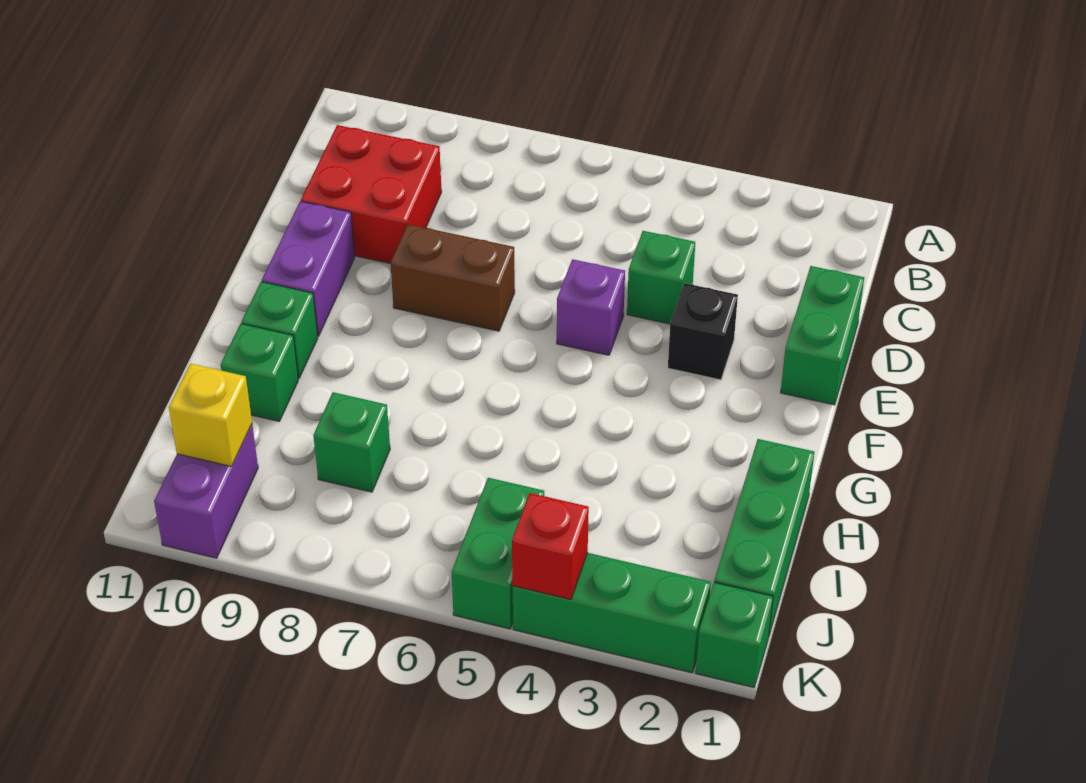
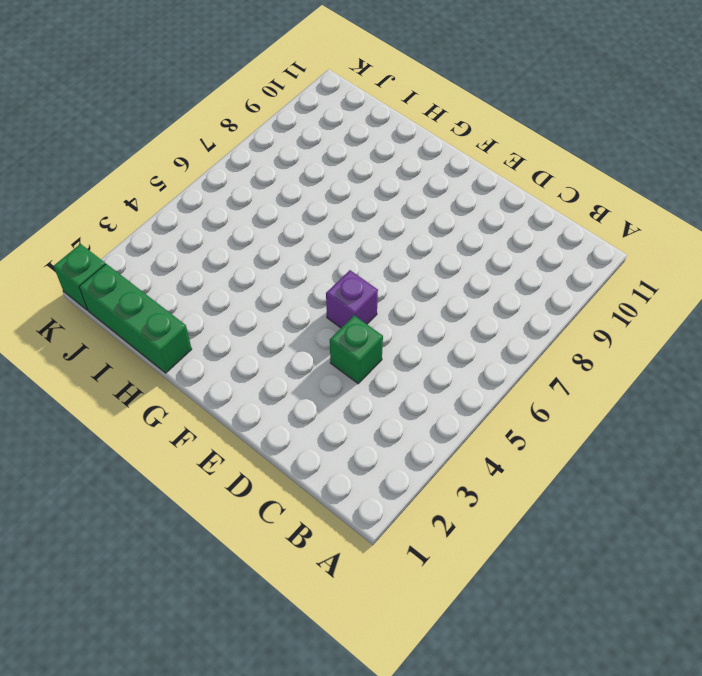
none -> red brick C9:D10 level 1
none -> green brick D1:E1 level 1
none -> black brick E3 level 1

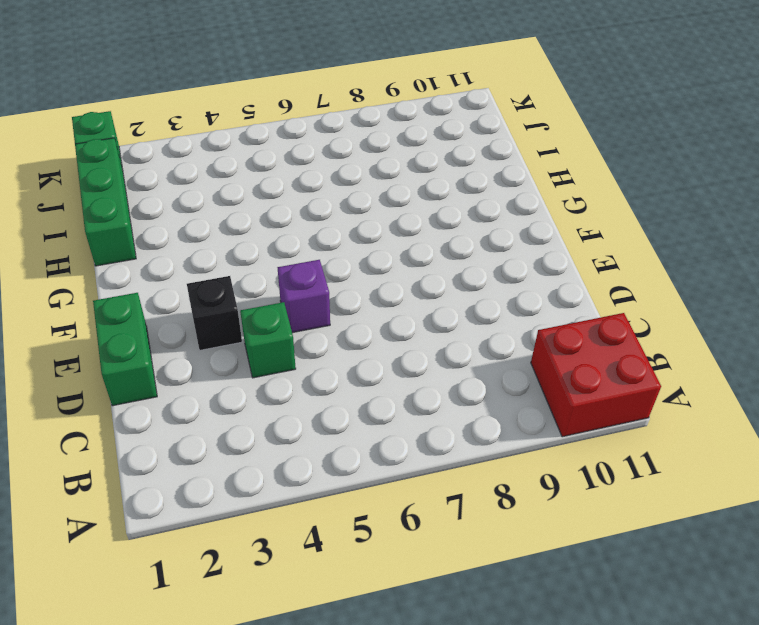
red brick A10:B11 level 1 -> red brick C9:D10 level 1
none -> brown brick E7:E8 level 1
none -> purple brick E10:F10 level 1
none -> green brick G10 level 1

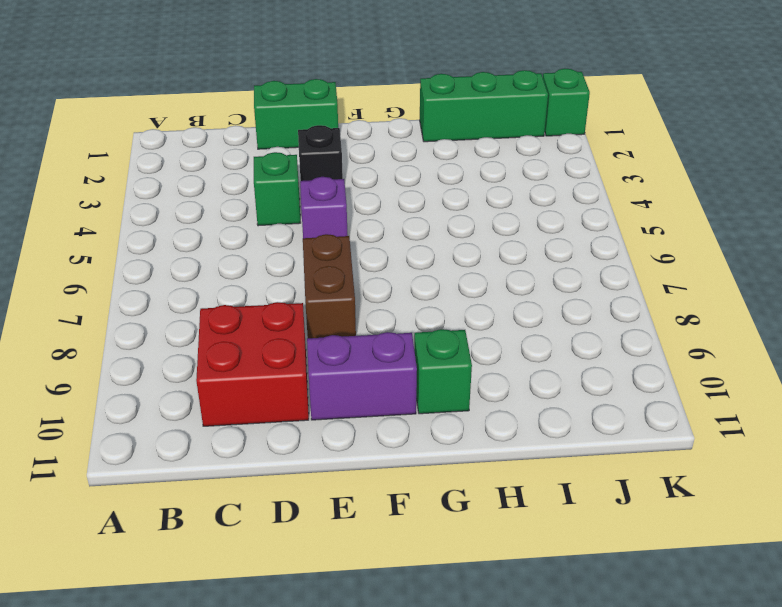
none -> green brick H10 level 1
none -> green brick I8 level 1
none -> green brick J5:K5 level 1

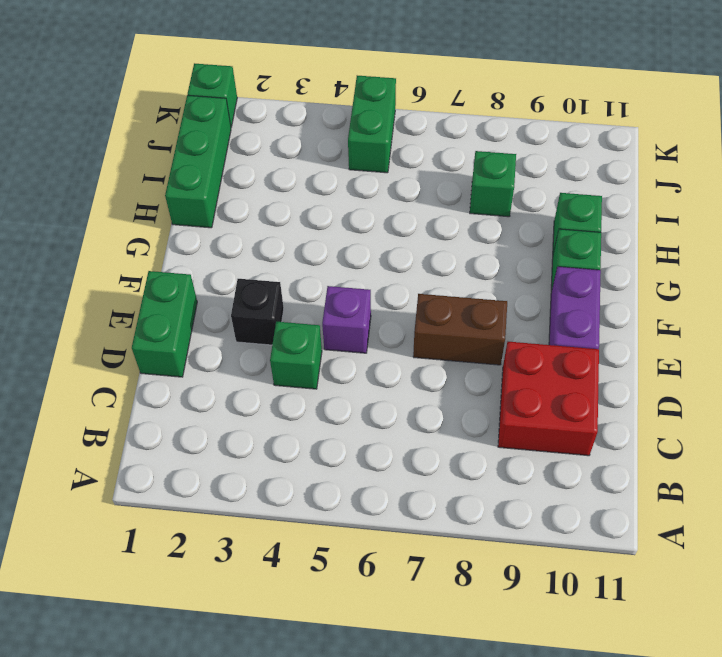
none -> purple brick J10:K10 level 1
none -> green brick K2:K4 level 1
none -> yellow brick J10 level 2

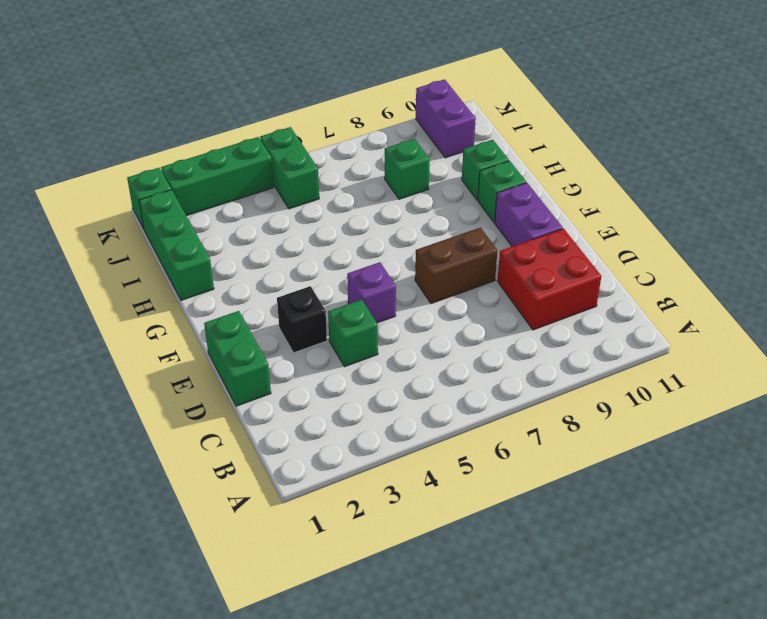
none -> yellow brick J10 level 2
none -> red brick K4 level 2

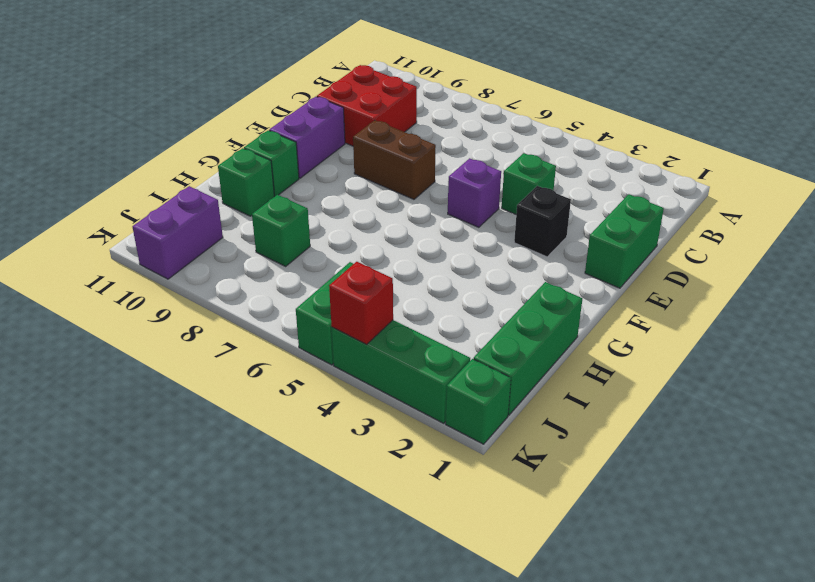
none -> yellow brick J10 level 2

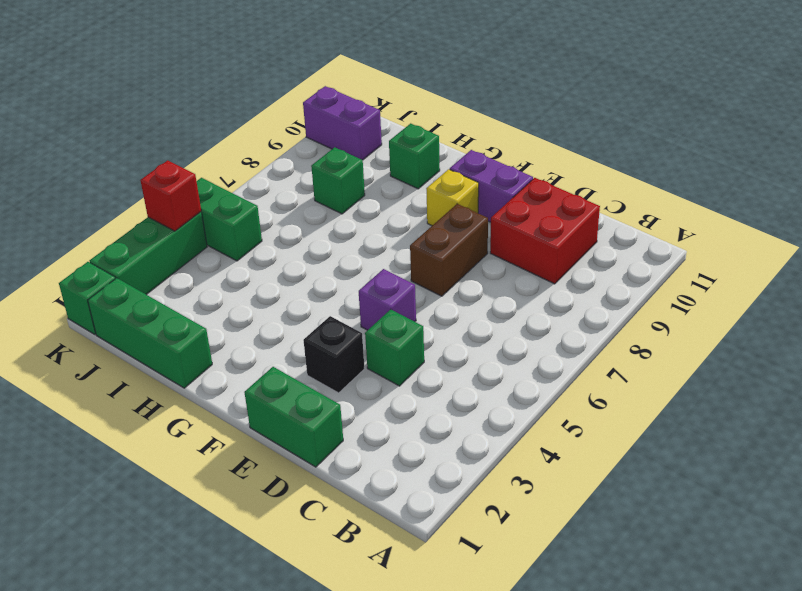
yellow brick F9 level 1 -> yellow brick J10 level 2
none -> green brick G10 level 1

